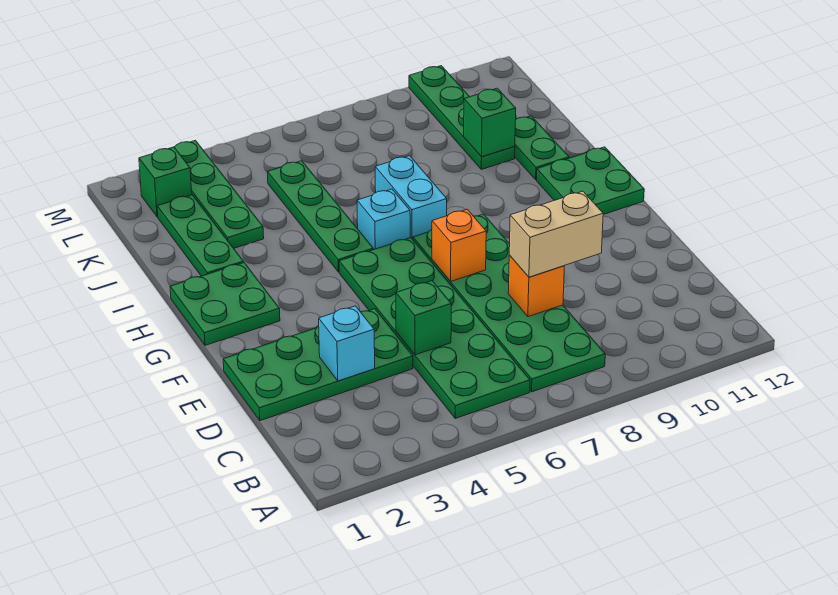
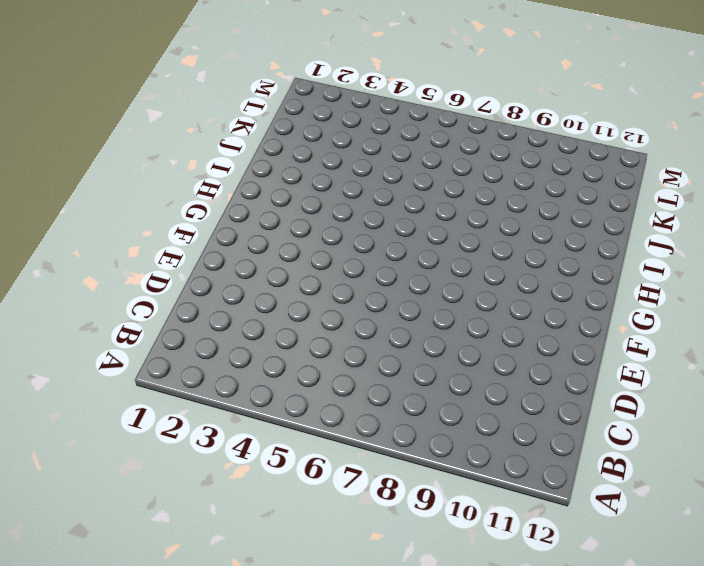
none -> green plate B5:G6 level 1
none -> green plate B7:G8 level 1
none -> green plate D1:E4 level 1

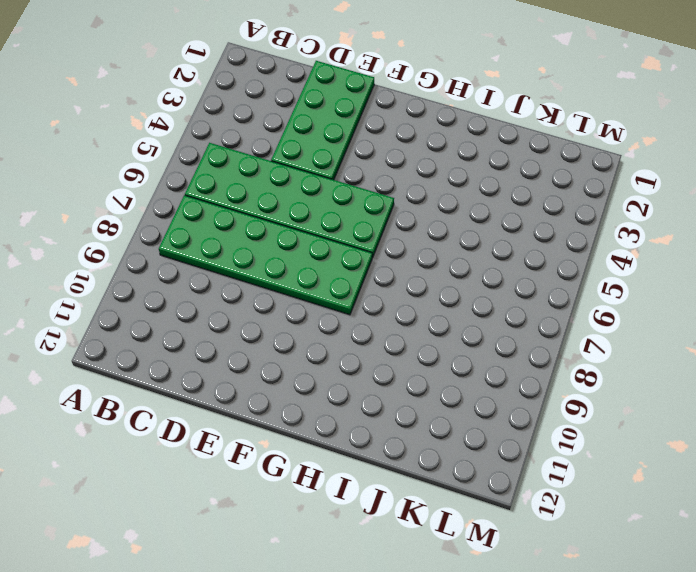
none -> green plate G1:H2 level 1
none -> green plate G11:H12 level 1
none -> green plate H5:K5 level 1

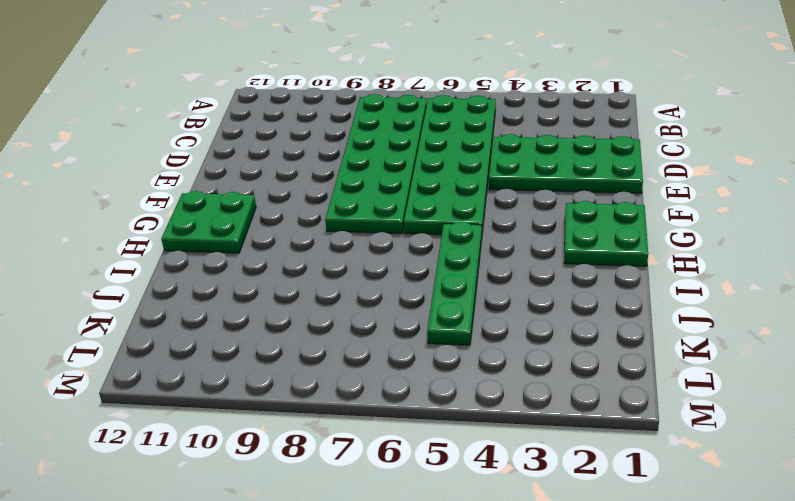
none -> cyan brick H6 level 1
none -> cyan brick H7:I7 level 1
none -> green plate I2:K2 level 1

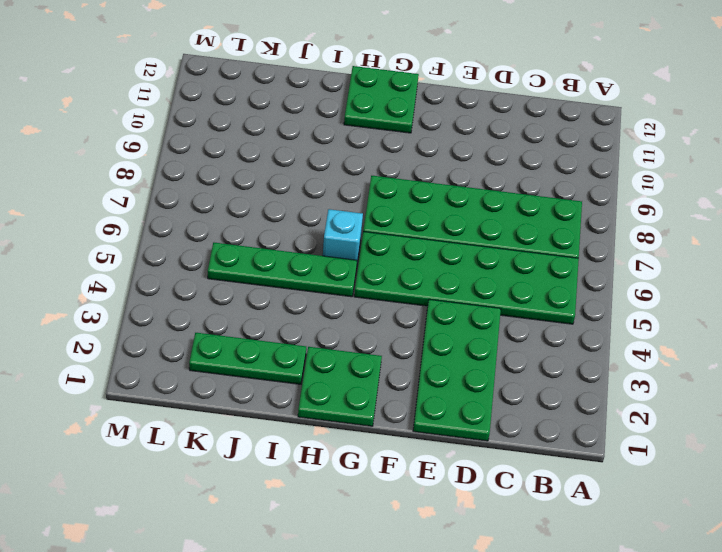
none -> cyan brick H7:I7 level 1
none -> green plate I11:J11 level 1
none -> green plate J3:M3 level 1

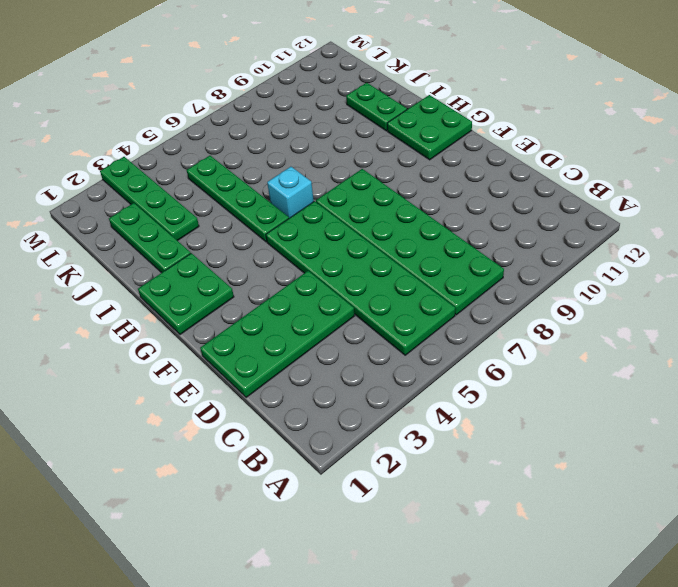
none -> cyan brick H7:I7 level 1
none -> green plate J10:M10 level 1
none -> green brick L2 level 1

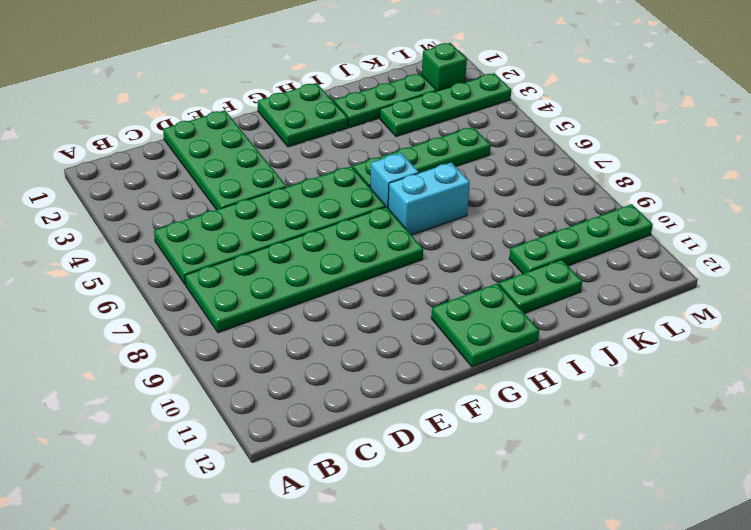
none -> cyan brick D3 level 2
none -> green brick D5 level 2
none -> orange brick D8 level 2

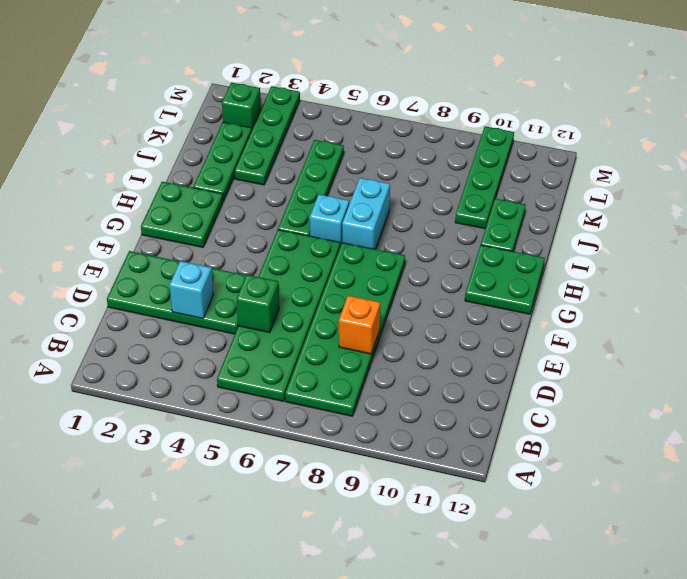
none -> orange brick F7 level 2
none -> green brick J10 level 2
none -> tan brick D8:D9 level 3

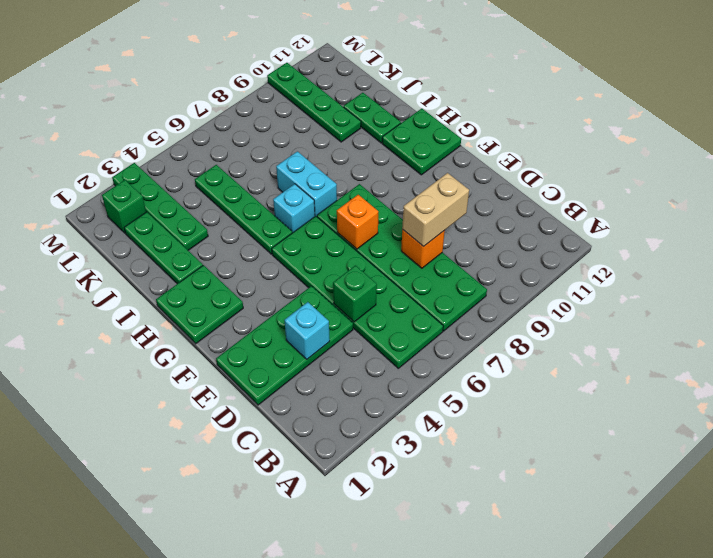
none -> green brick J10 level 2

